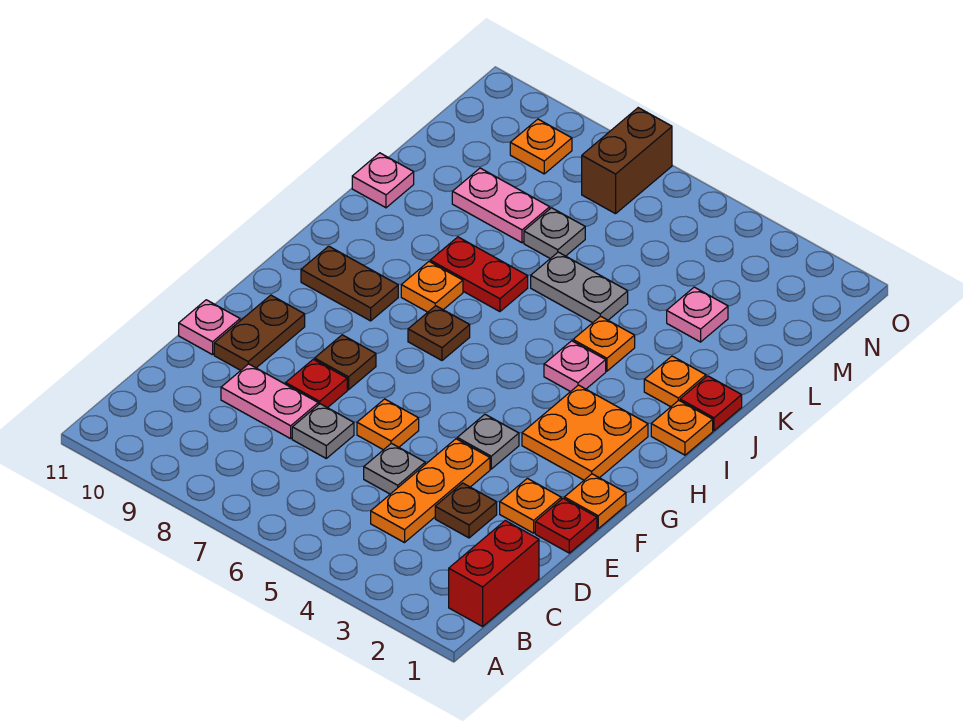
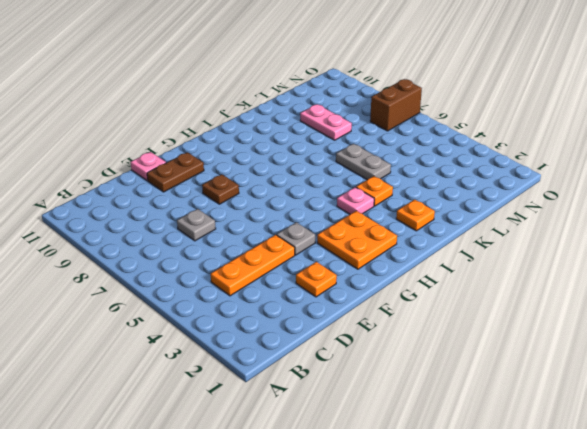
none -> red brick B1:C1 level 1
none -> brown plate D3 level 1
none -> grey plate D5 level 1
none -> pink plate D8:D9 level 1

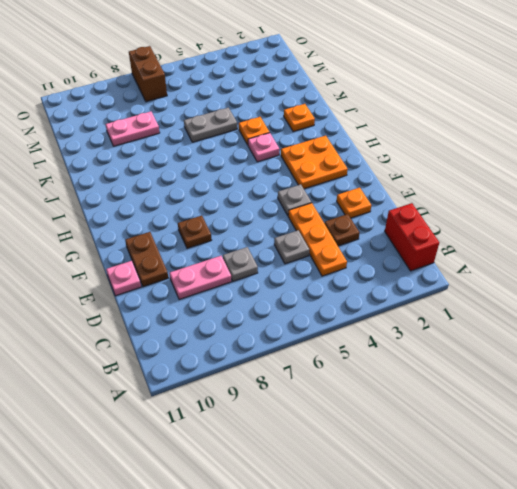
none -> red plate E1 level 1
none -> orange plate E6 level 1
none -> red plate E8 level 1
none -> orange plate F1 level 1

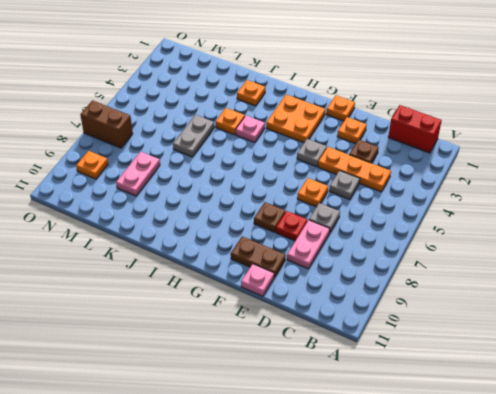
none -> red plate E1 level 1
none -> brown plate H7 level 1
none -> brown plate H9:H10 level 1
none -> orange plate I1 level 1

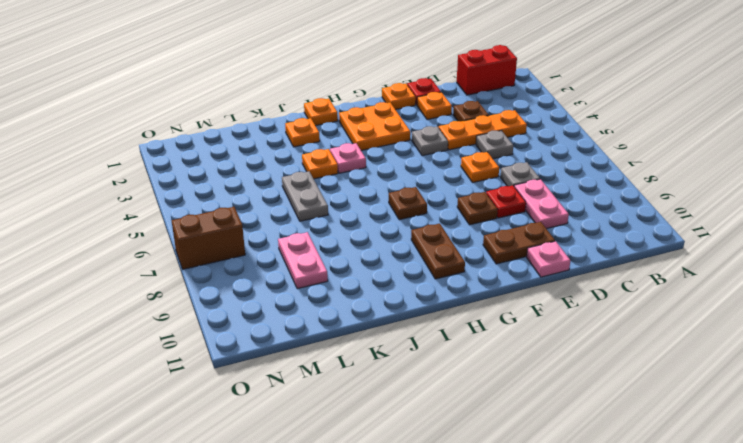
none -> orange plate I8 level 1
none -> red plate J1 level 1
none -> red plate J7:J8 level 1
none -> pink plate K11 level 1

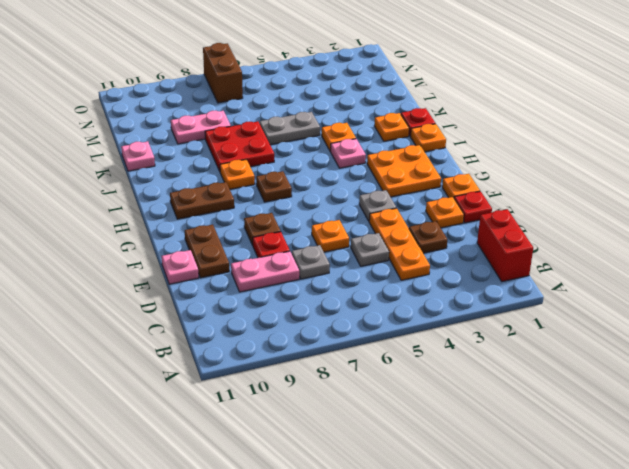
red plate J7:K8 level 1 -> red plate J7:J8 level 1
none -> pink plate L3 level 1
none -> grey plate L7 level 1
none -> orange plate N9 level 1

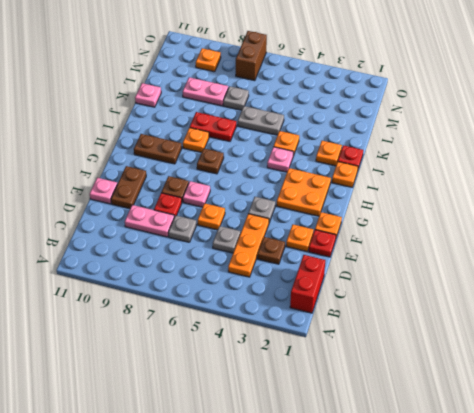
pink plate F7 level 1 -> pink plate L3 level 1

